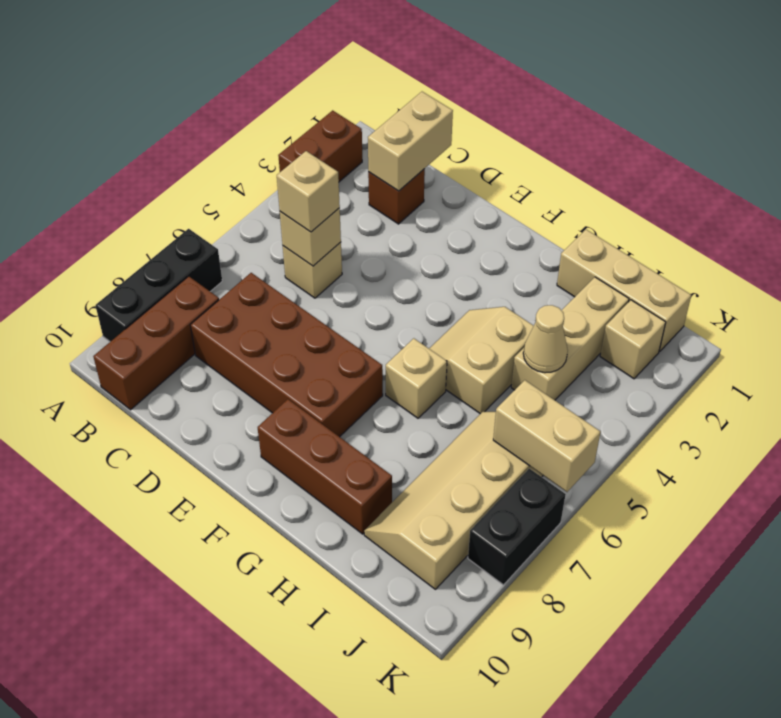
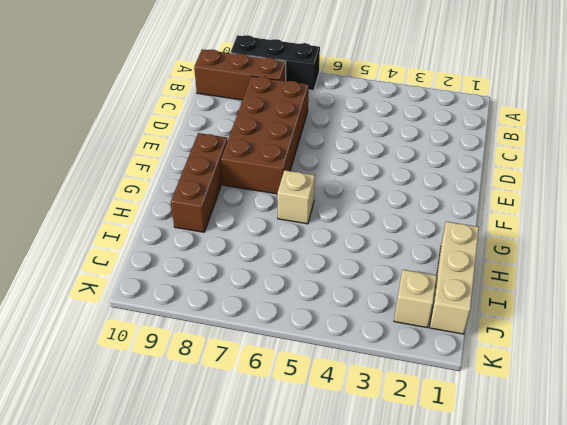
none -> brown brick A2:A3 level 1
none -> brown brick C2 level 1
none -> tan brick C5 level 1

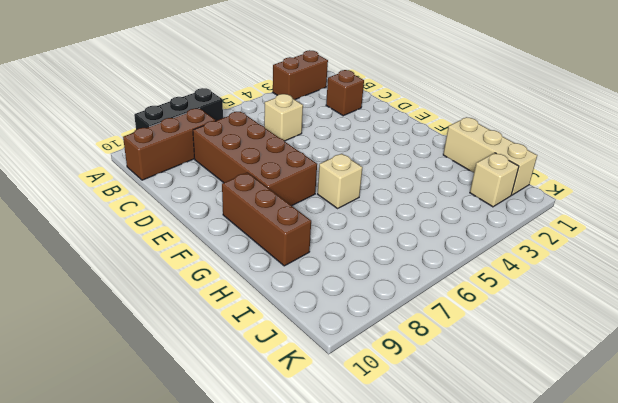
none -> tan slope G4:H5 level 1 top H
none -> tan brick I2:I4 level 1
none -> tan slope I6:J9 level 1 top J

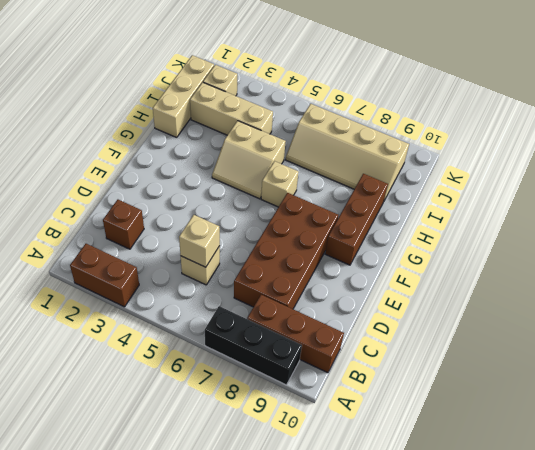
none -> black brick K7:K8 level 1
none -> tan brick C1:C2 level 2
none -> tan cone I4 level 2

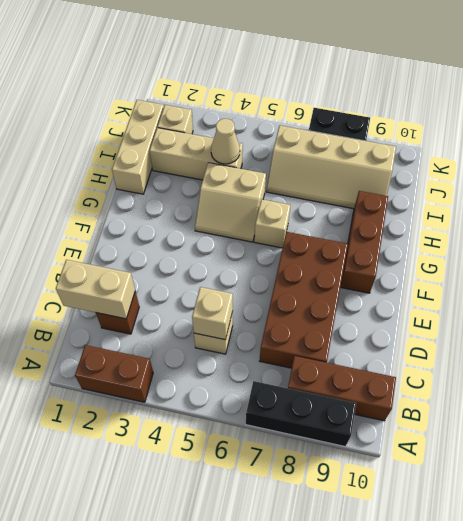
none -> tan brick J6:K6 level 2
none -> tan brick C5 level 3

